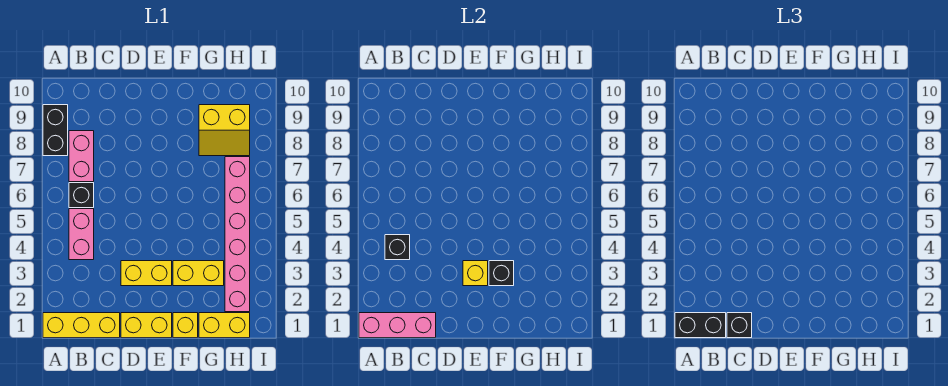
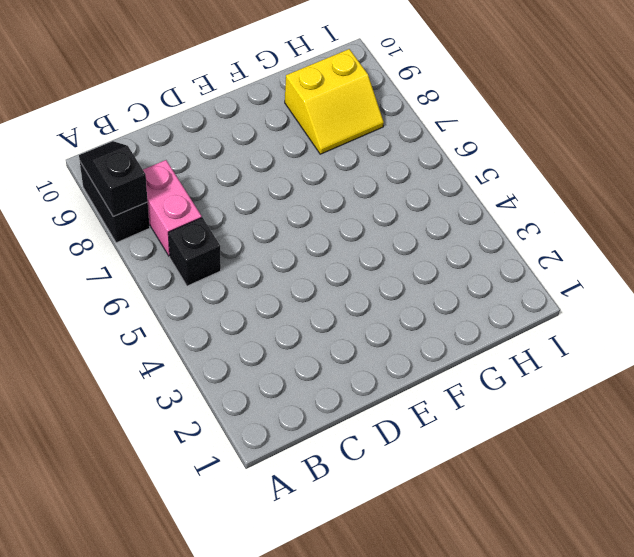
black slope A8:A9 level 2 top 8 -> none
none -> yellow brick A1:C1 level 1
none -> pink brick B4:B5 level 1
none -> yellow brick D1:E1 level 1

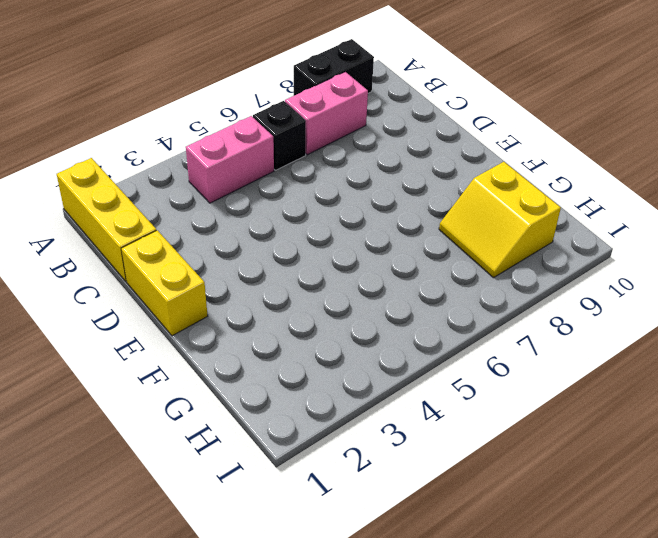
none -> yellow brick D3:E3 level 1
none -> yellow brick F1 level 1
none -> yellow brick F3:G3 level 1

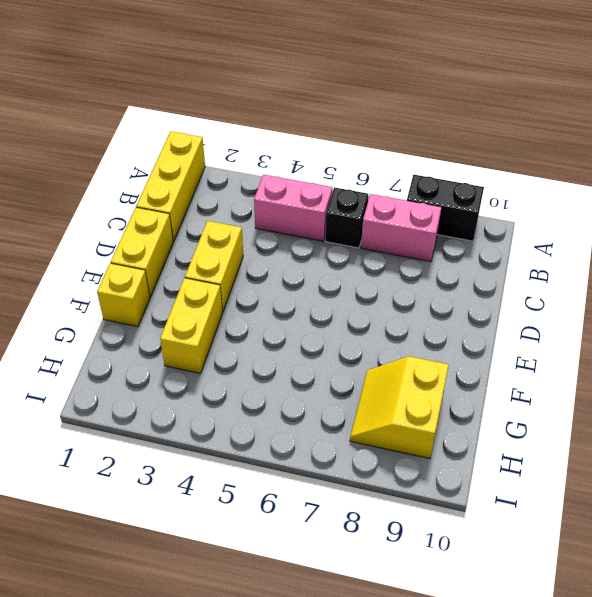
none -> yellow brick G1:H1 level 1
none -> pink brick H2:H7 level 1
none -> pink brick A1:C1 level 2

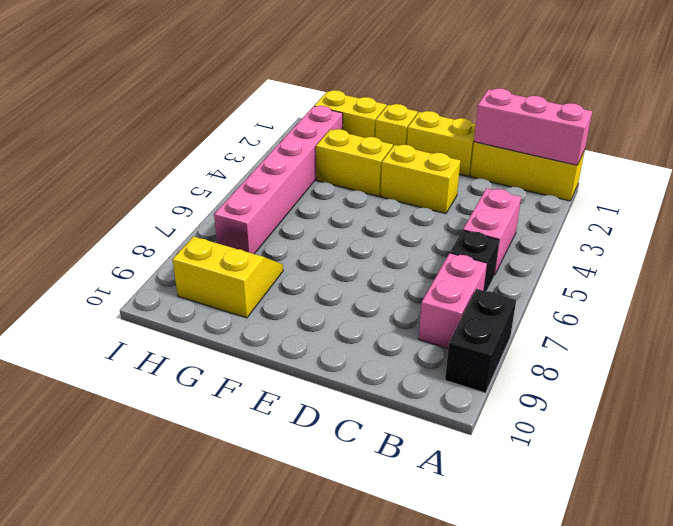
none -> black brick B4 level 2
none -> yellow brick E3 level 2
none -> black brick F3 level 2

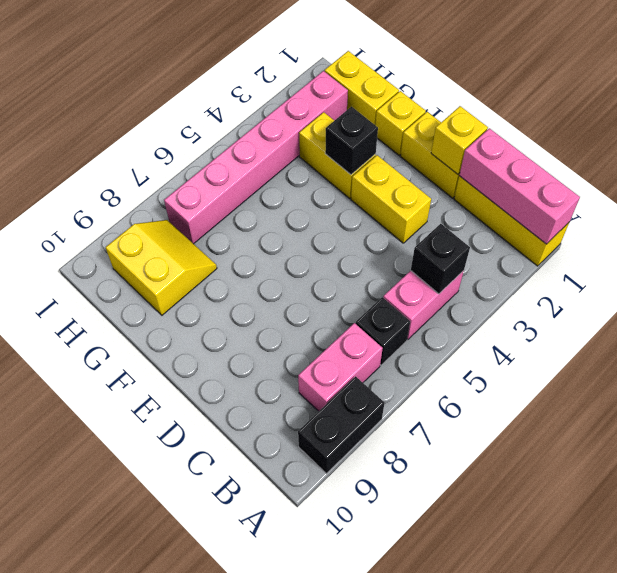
yellow brick D1 level 2 -> yellow brick E3 level 2
none -> black brick A1:B1 level 3
none -> black brick C1 level 3

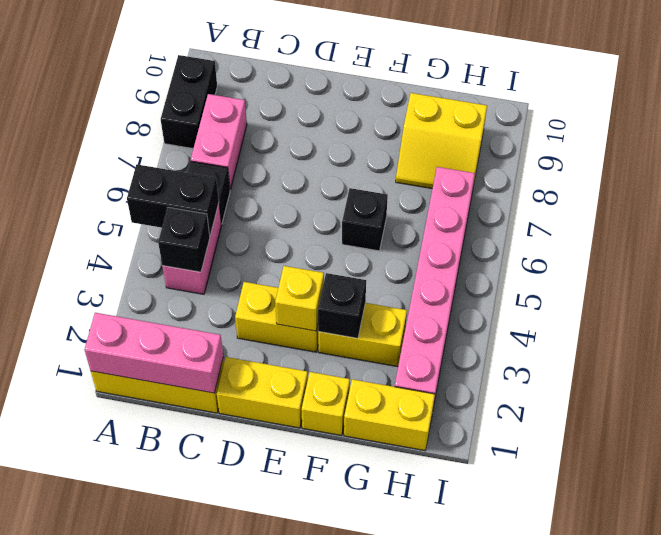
black brick A5:B5 level 2 -> black brick A1:B1 level 3
black brick F6 level 1 -> black brick C1 level 3

